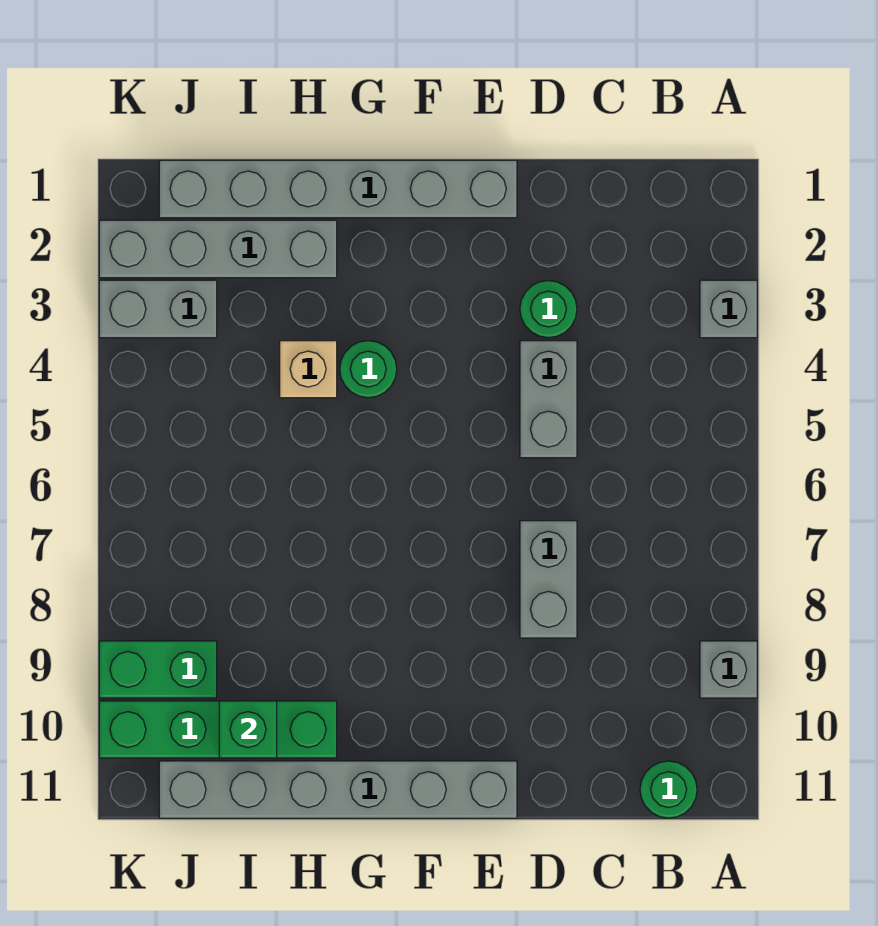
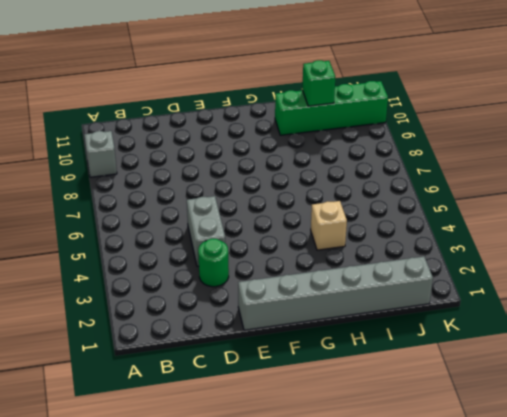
none -> grey brick A3 level 1
none -> green round brick B11 level 1
none -> grey brick D7:D8 level 1

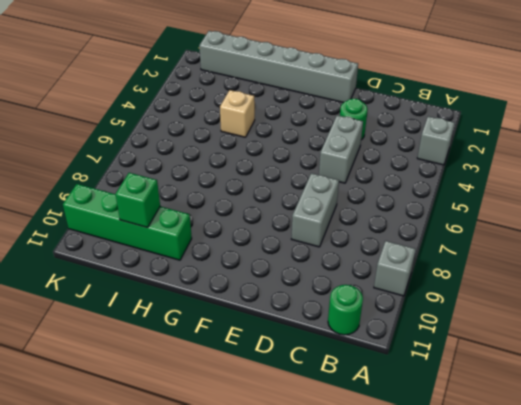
none -> grey brick E11:J11 level 1
none -> green round brick G4 level 1
none -> grey brick H2:K2 level 1

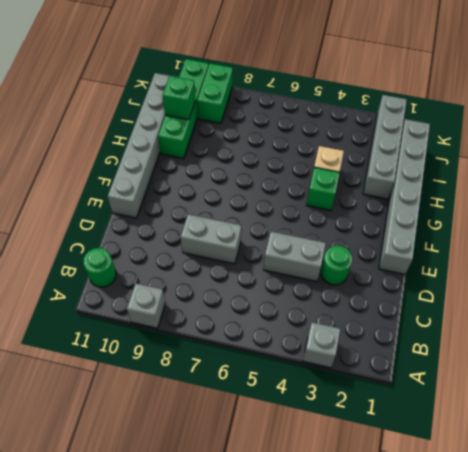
green brick G4 level 1 -> green round brick G4 level 1
none -> grey brick J3:K3 level 1

